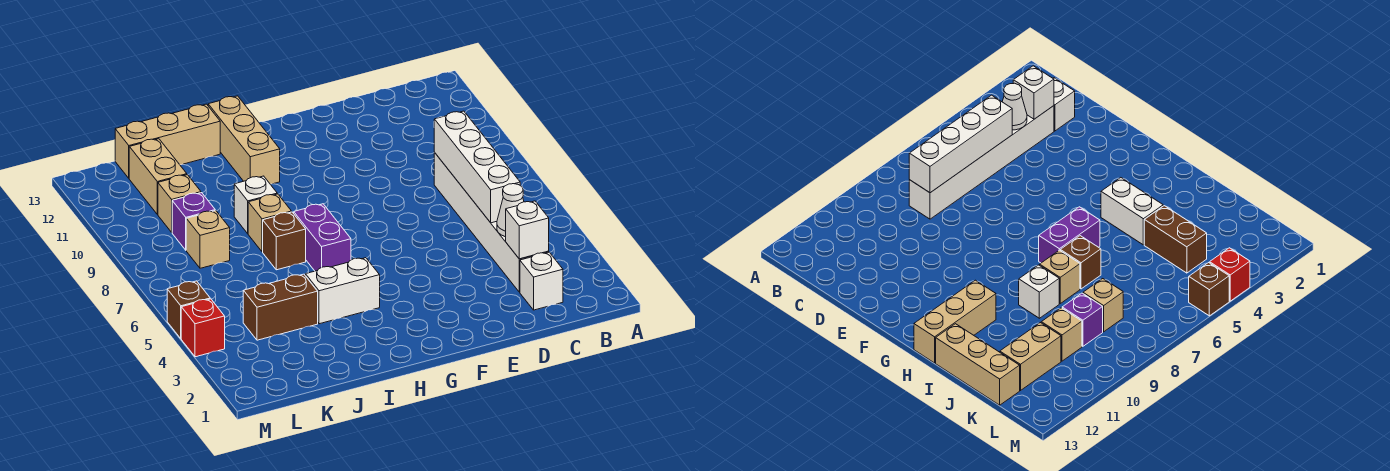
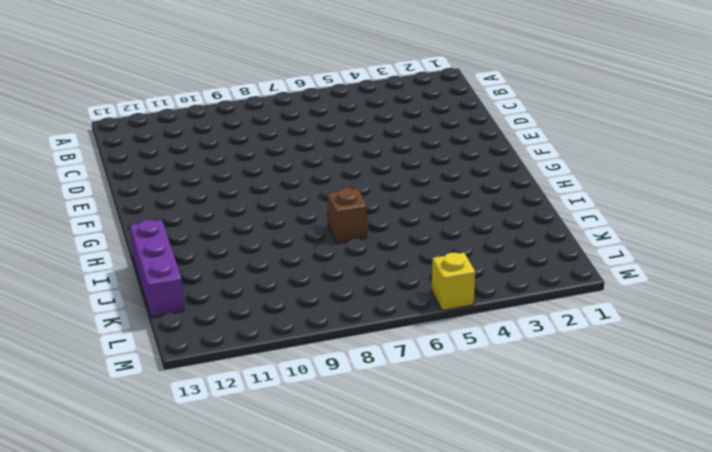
purple brick I13:K13 level 1 -> tan brick I13:K13 level 1
yellow brick M5 level 1 -> brown brick M5 level 1
none -> white brick C2 level 1
none -> white brick C3:C8 level 1
none -> white brick H4:I4 level 1

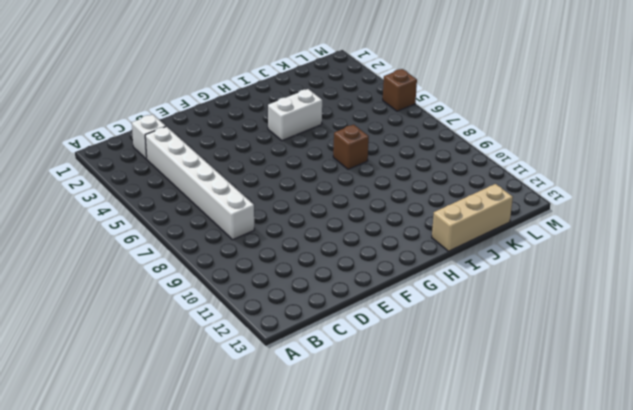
none -> purple brick H6:H7 level 1
none -> tan brick H11:H13 level 1
none -> tan brick I8 level 1

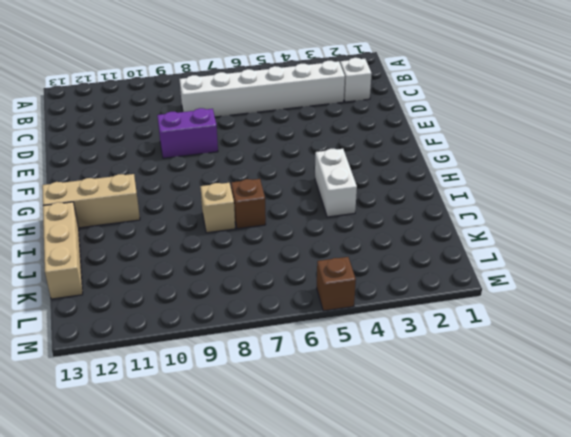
purple brick E8:E9 level 1 -> purple brick H6:H7 level 1
none -> white brick I9 level 1
none -> brown brick J4:K4 level 1
none -> tan brick K8 level 1

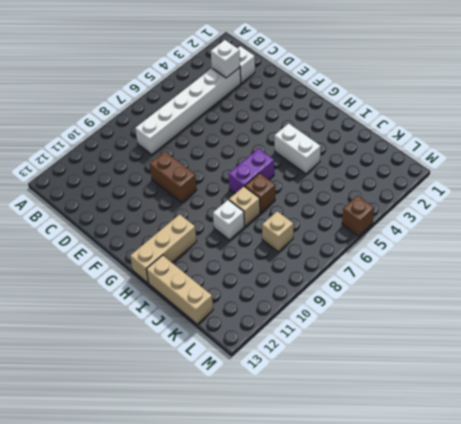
brown brick E9:F9 level 1 -> brown brick J4:K4 level 1
none -> purple brick K9 level 1
none -> tan brick K10 level 1
none -> tan brick K11:K12 level 1

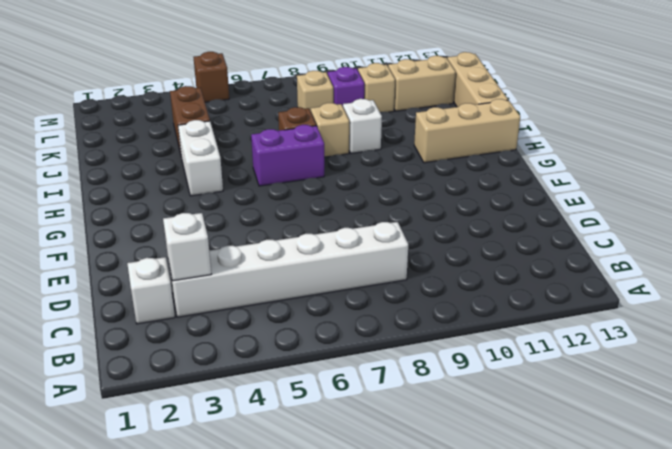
none -> red brick M4 level 1
none -> white cone C4 level 2
none -> white brick C5:C8 level 2

